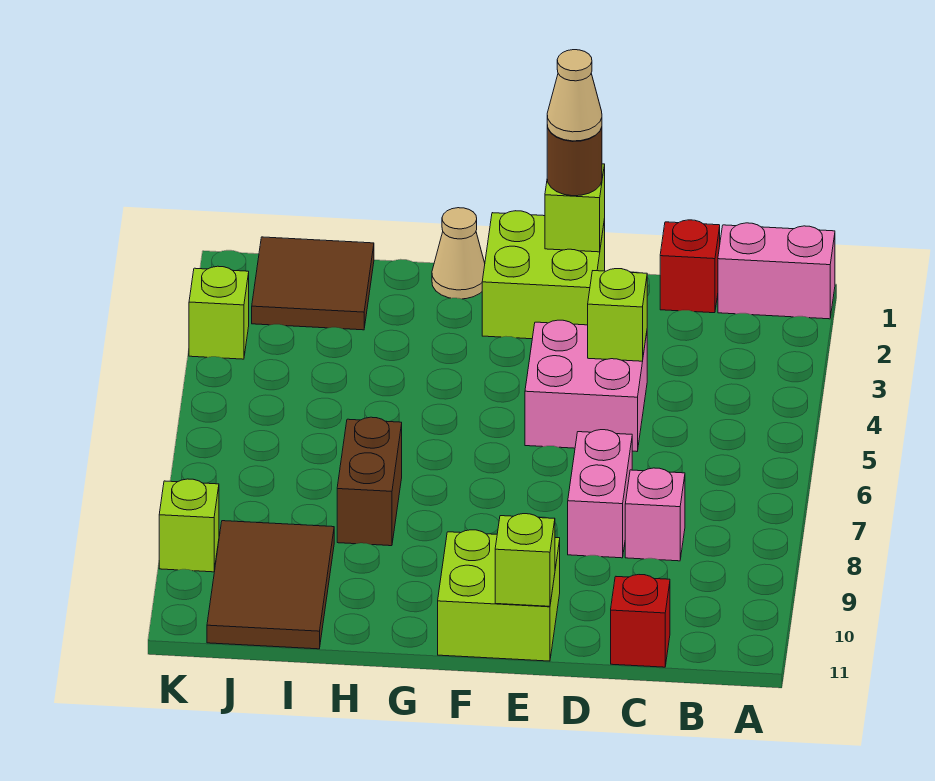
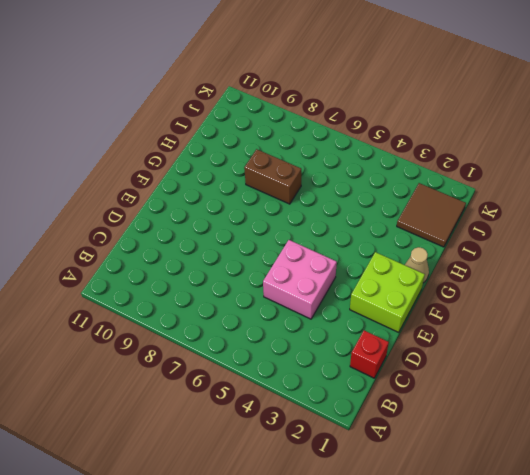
none -> pink brick A1:B1 level 1
none -> pink brick C8 level 1
none -> red brick C11 level 1

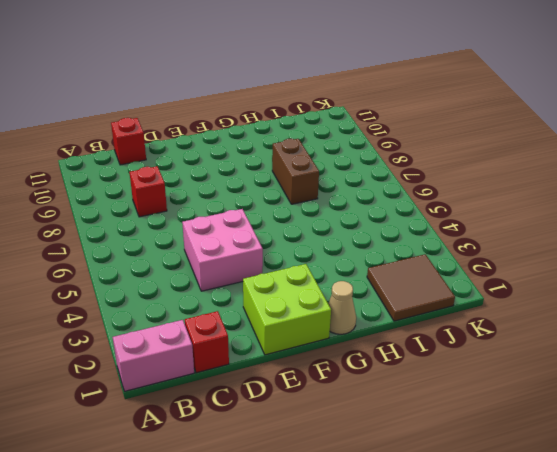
red brick C8 level 1 -> pink brick C8 level 1
none -> pink brick D7:D8 level 1
none -> lime brick E10:F11 level 1
none -> brown tile I9:J11 level 1

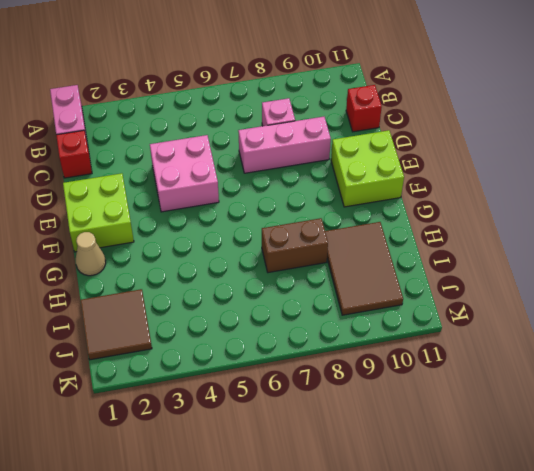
pink brick D7:D9 level 1 -> pink brick D7:D8 level 1
brown tile H9:J10 level 1 -> brown tile I9:J11 level 1
none -> lime brick K3 level 1
none -> lime brick K9 level 1
none -> lime brick D4 level 2

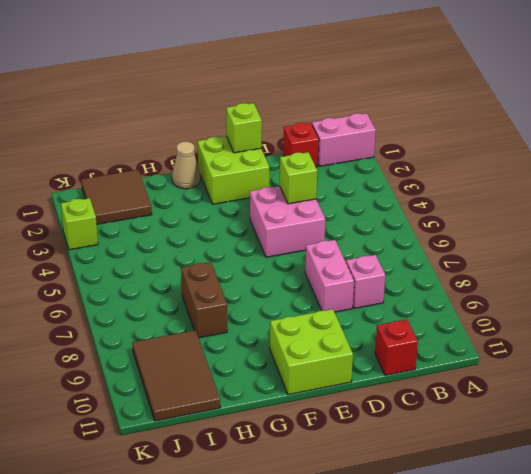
none -> lime brick K9 level 1
none -> lime brick E11 level 2
none -> brown round brick E1 level 3

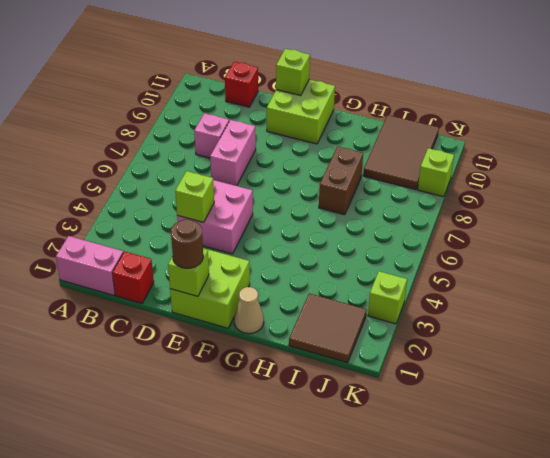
none -> tan cone E1 level 4

